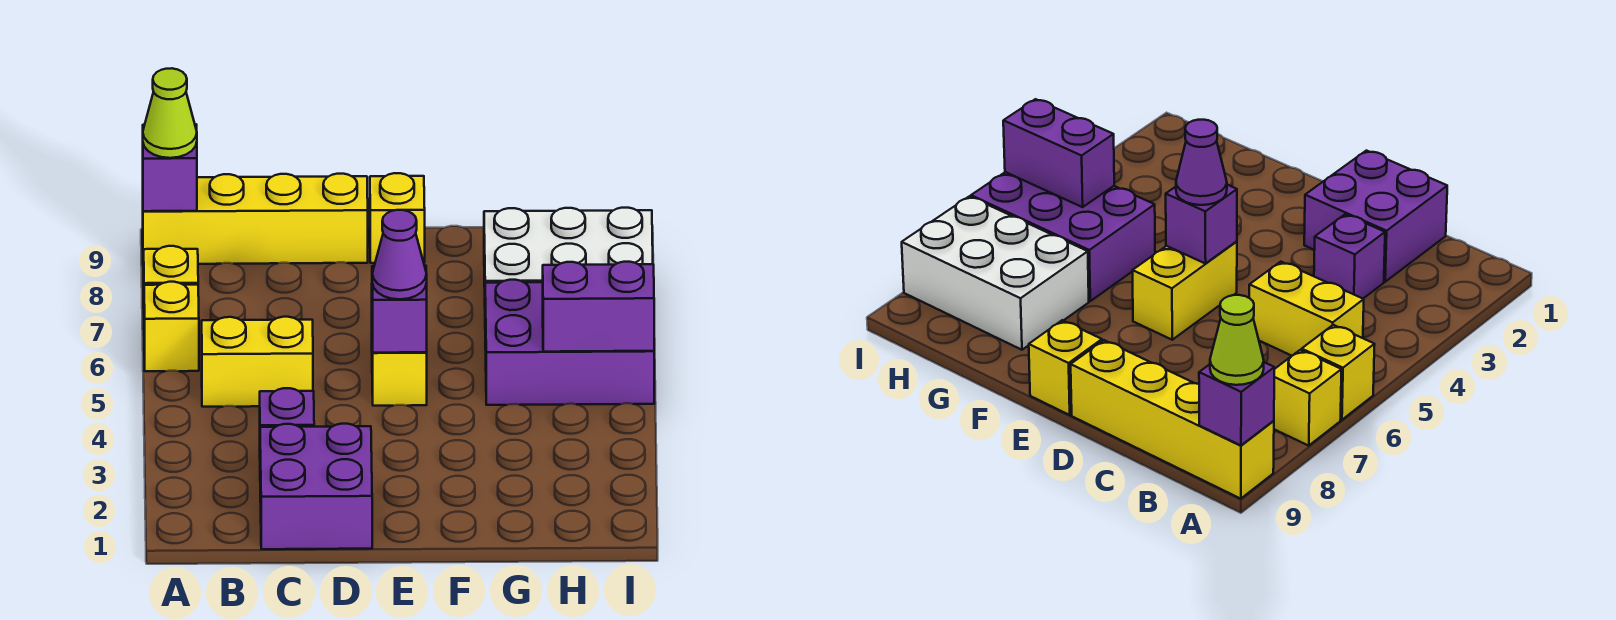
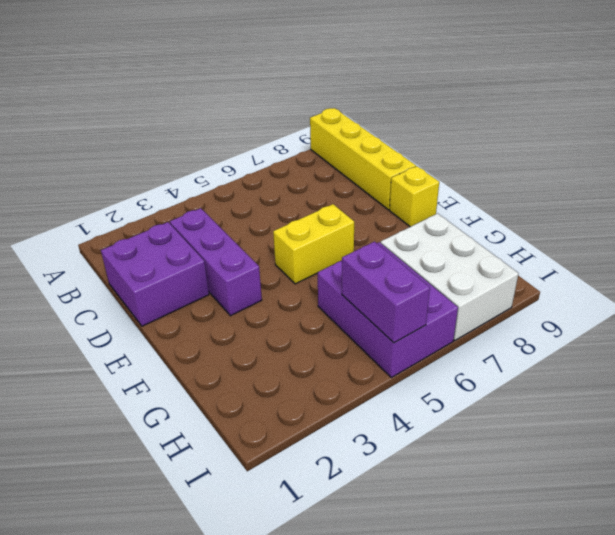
purple brick C3:E3 level 1 -> purple brick C3 level 1
none -> yellow brick A6 level 1
none -> yellow brick A7 level 1
none -> yellow brick B5:C5 level 1

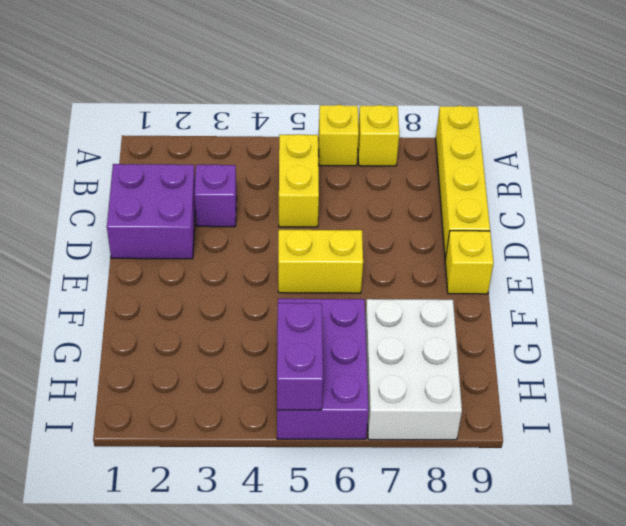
none -> purple brick A9 level 2
none -> purple brick E5 level 2
none -> lime cone A9 level 3

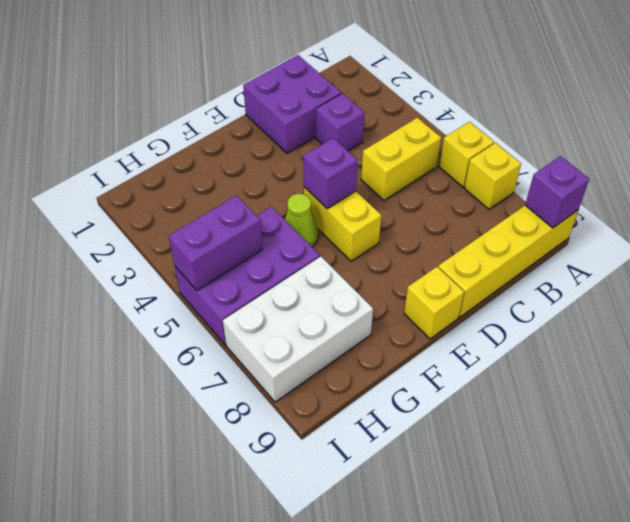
lime cone F5 level 1 -> lime cone A9 level 3
none -> purple cone E5 level 3

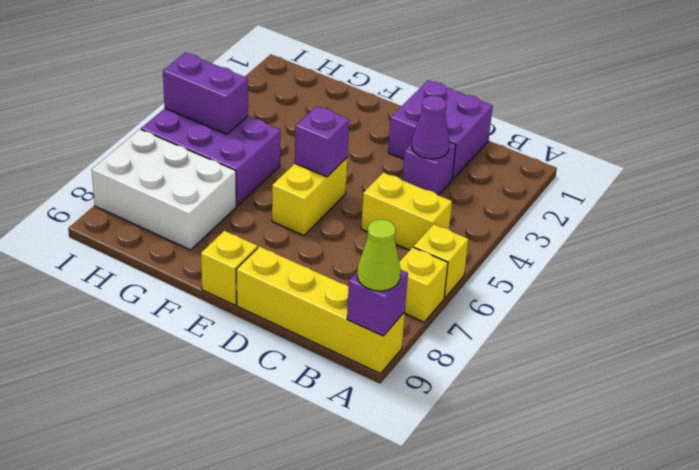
purple cone C3 level 2 -> purple cone E5 level 3

